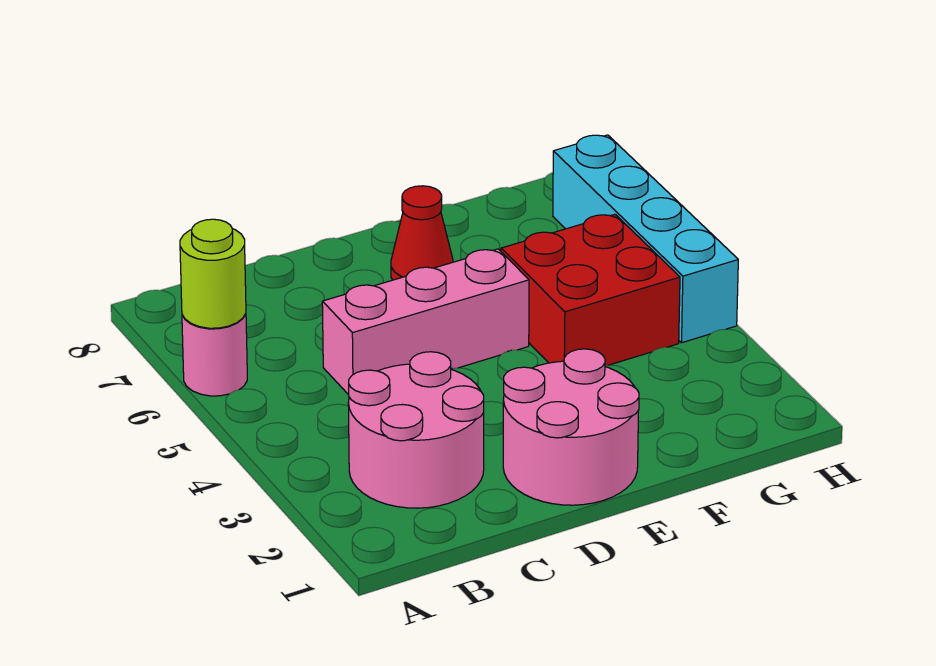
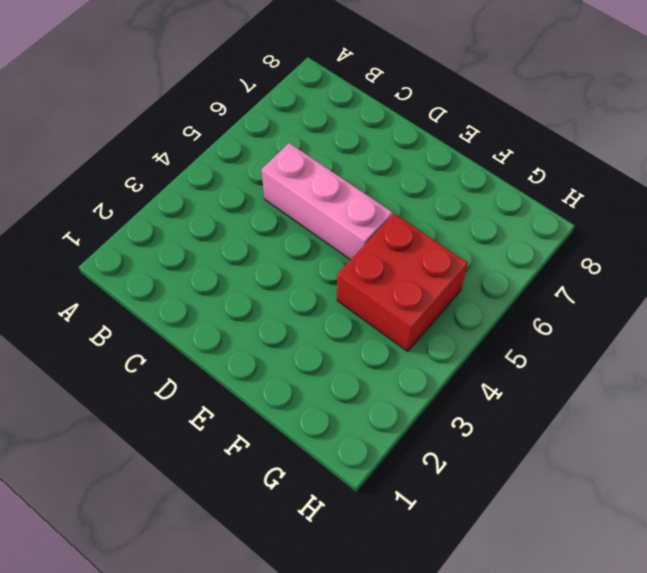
none -> pink round brick A6 level 1
none -> pink round brick B2:C3 level 1

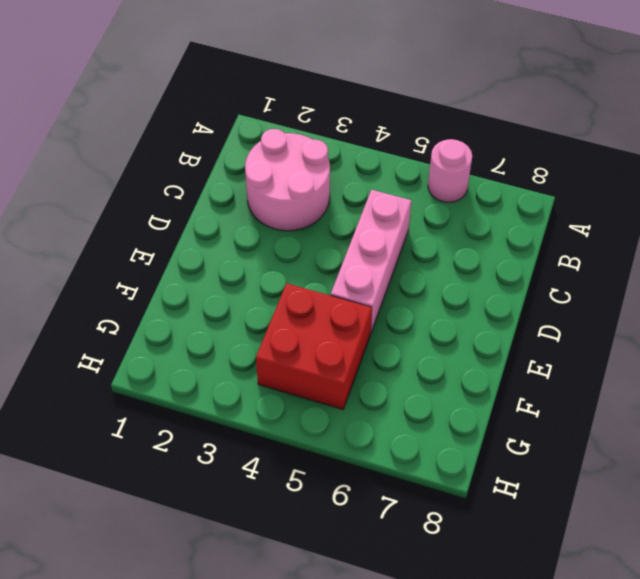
none -> pink round brick D1:E2 level 1
none -> red cone E7 level 1

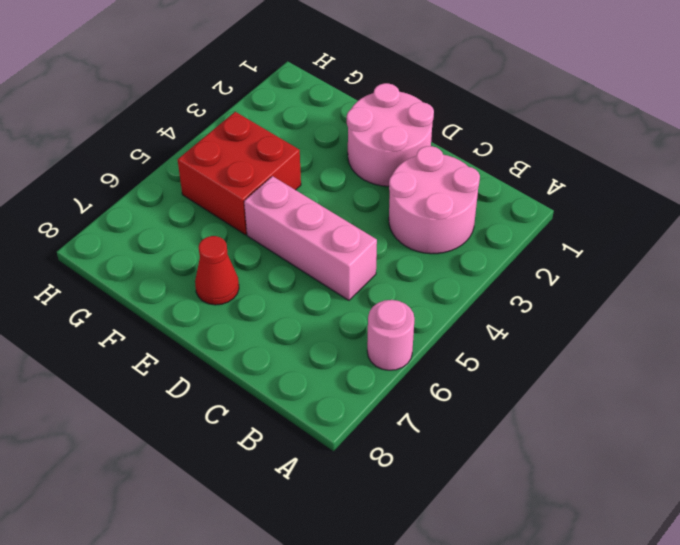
none -> cyan brick H4:H7 level 1
none -> lime round brick A6 level 2

